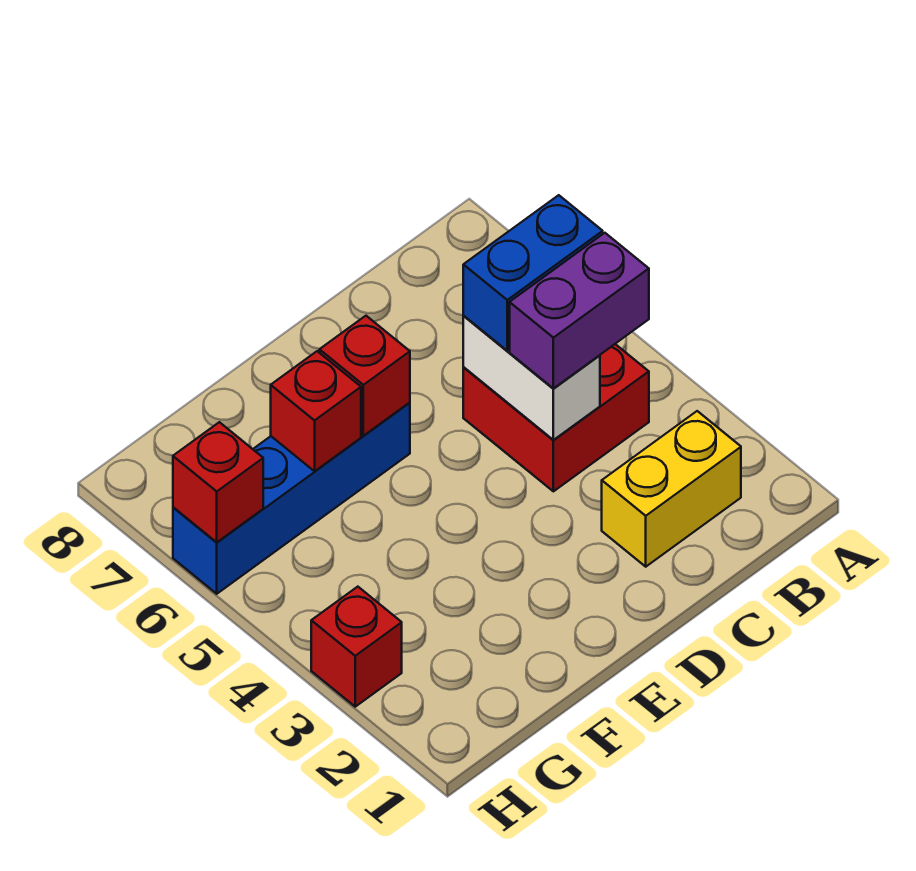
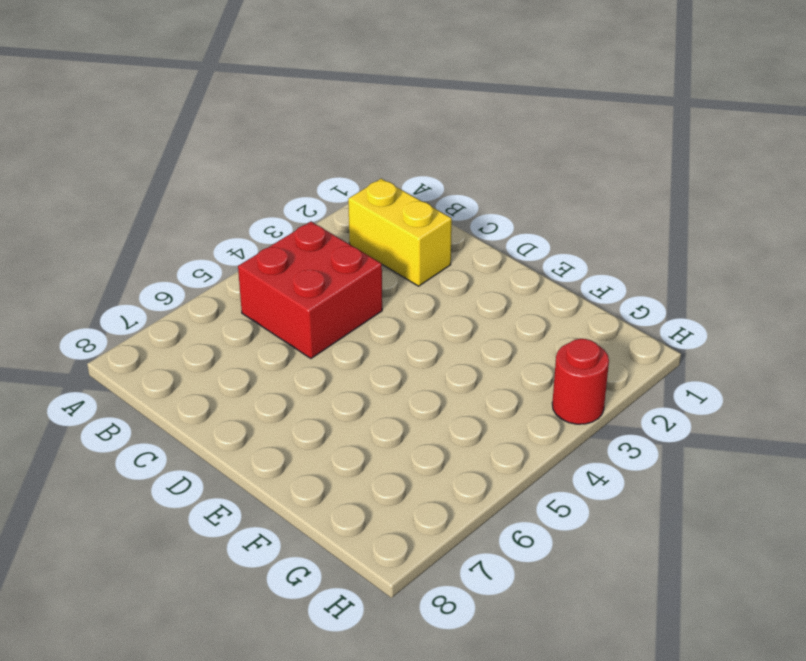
red round brick H3 level 1 -> red brick H3 level 1
none -> blue brick E6:H6 level 1
none -> white brick C4:C5 level 2

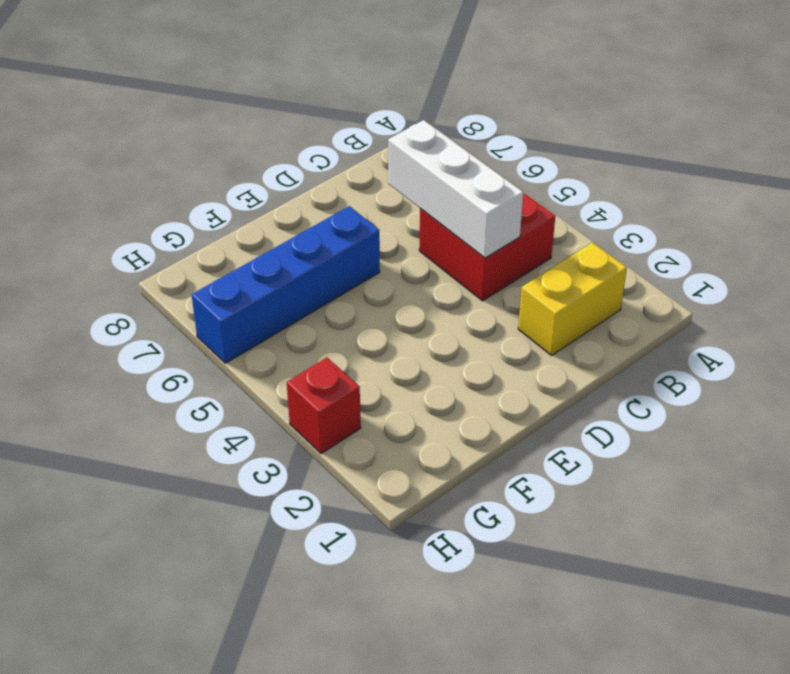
white brick C4:C6 level 2 -> white brick C4:C5 level 2
none -> red brick E6 level 2
none -> red brick F6 level 2

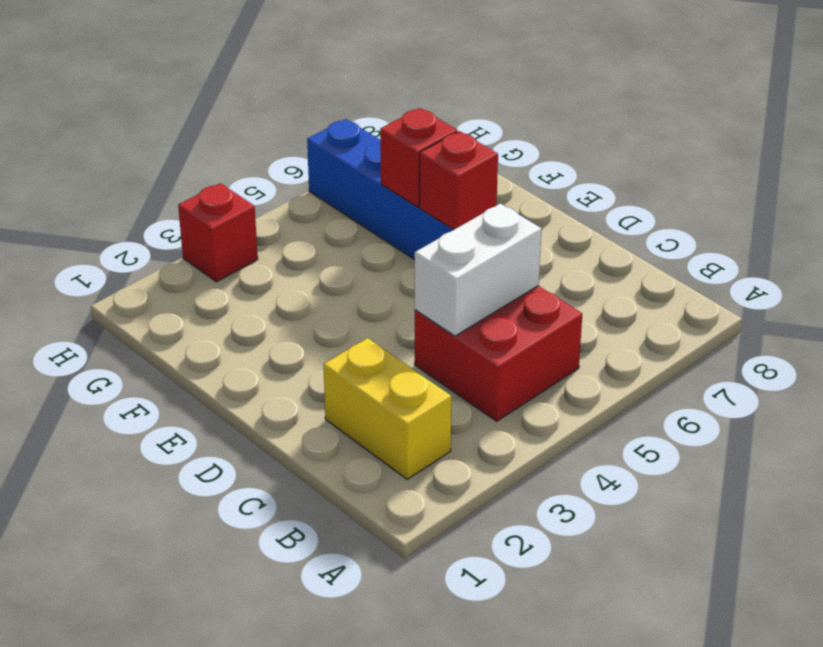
none -> red brick H6 level 2
none -> purple brick B4:C4 level 3

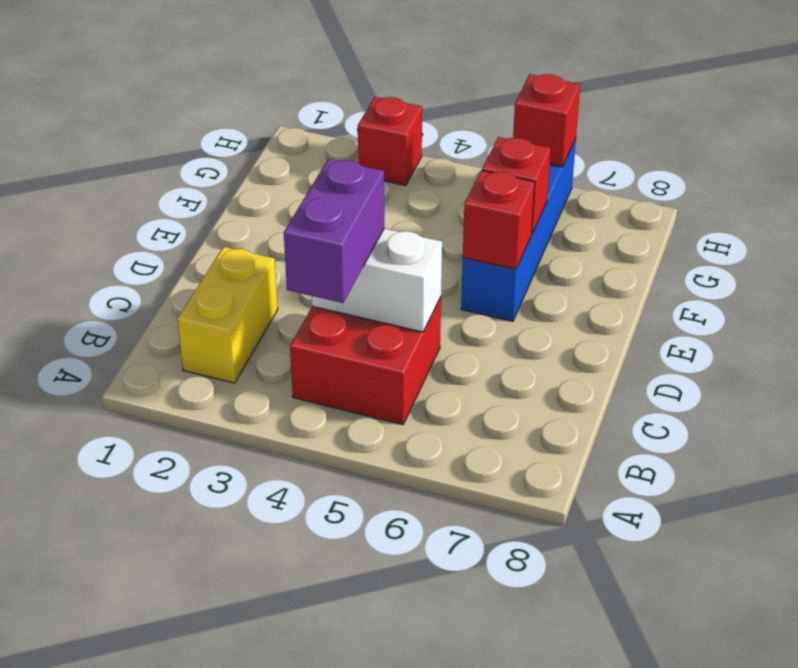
none -> blue brick B5:C5 level 3

